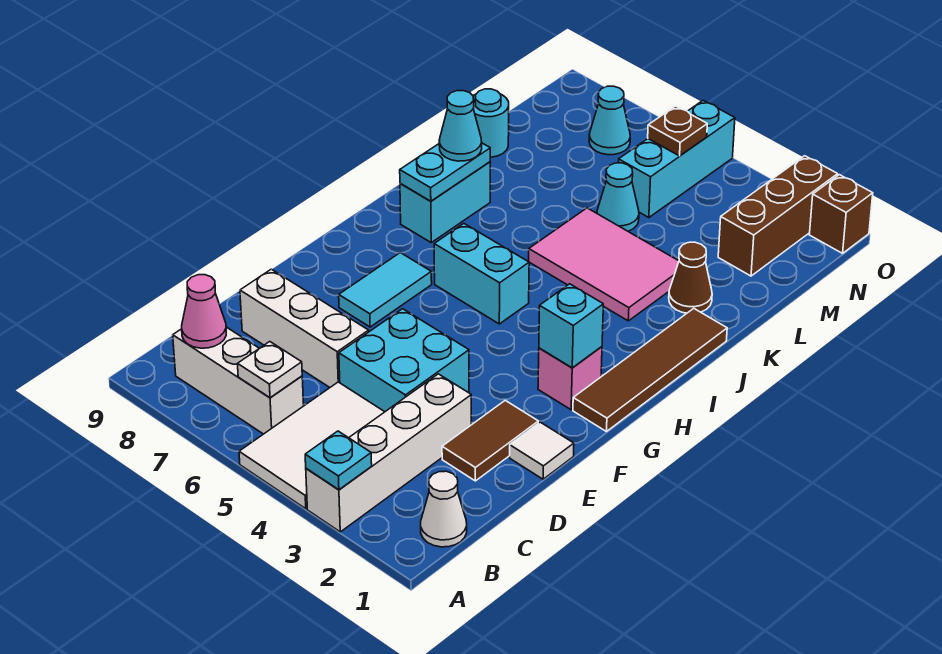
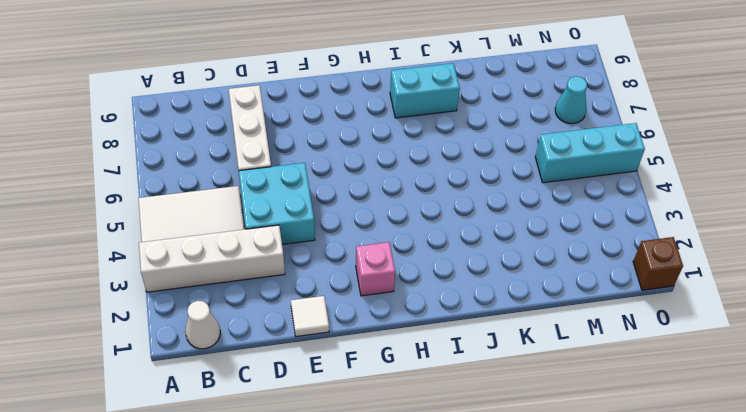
none -> white brick B6:B8 level 1
none -> brown tile D2:E2 level 1
none -> cyan tile F7:G7 level 1

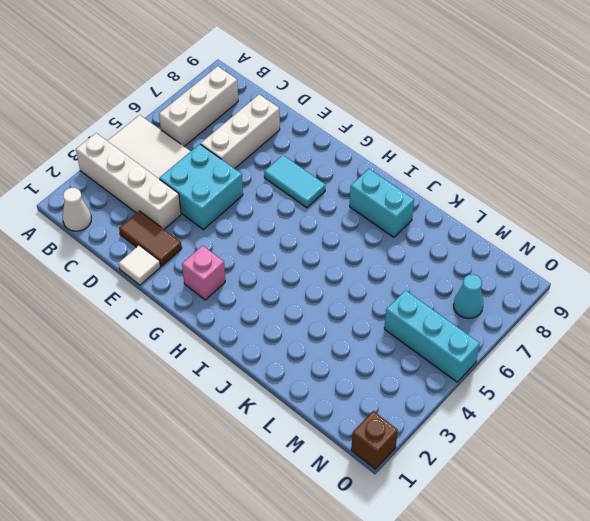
none -> brown tile G1:J1 level 1
none -> cyan brick H5:H6 level 1
none -> pink tile J3:K5 level 1

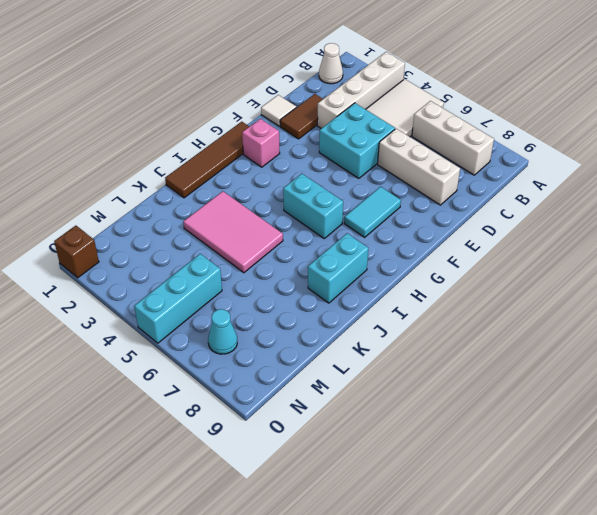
none -> brown cone K2 level 1
none -> cyan cone L5 level 1
none -> cyan round brick L9 level 1

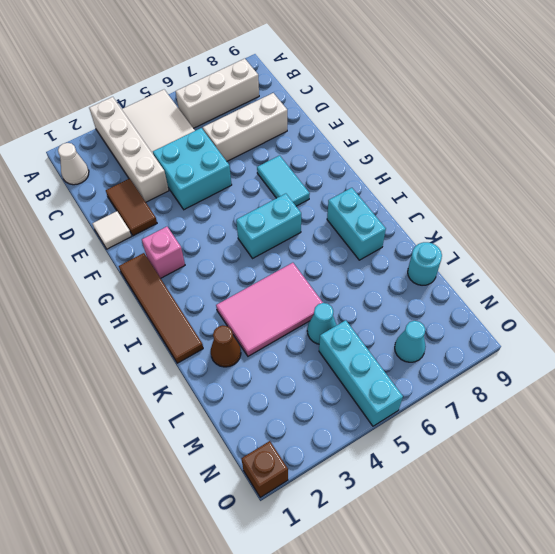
none -> brown brick M2:O2 level 1
none -> cyan plate A3 level 2
none -> white plate B6 level 2

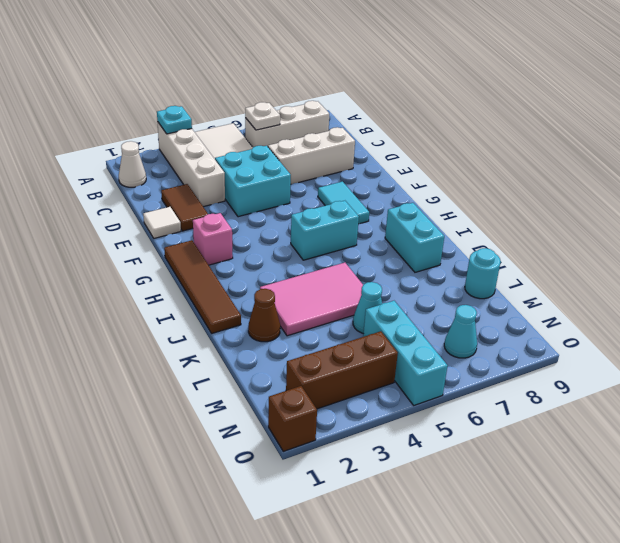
brown brick N2:N4 level 1 -> brown brick M2:O2 level 1
none -> pink cone B8 level 2
none -> cyan brick G2 level 2
none -> cyan plate I8:J8 level 2

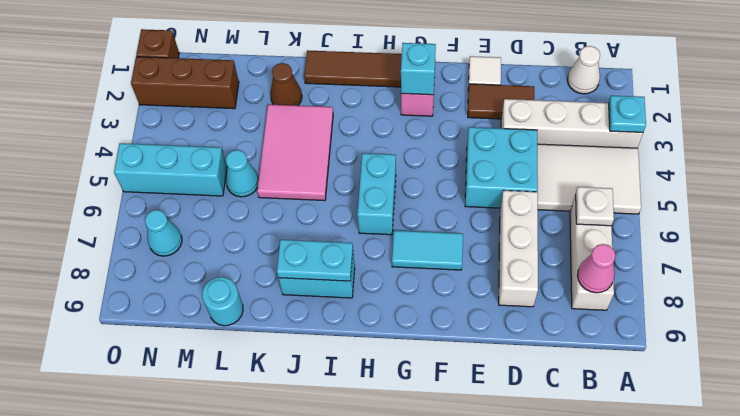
none -> brown plate N5 level 2
none -> cyan cone J8 level 3

